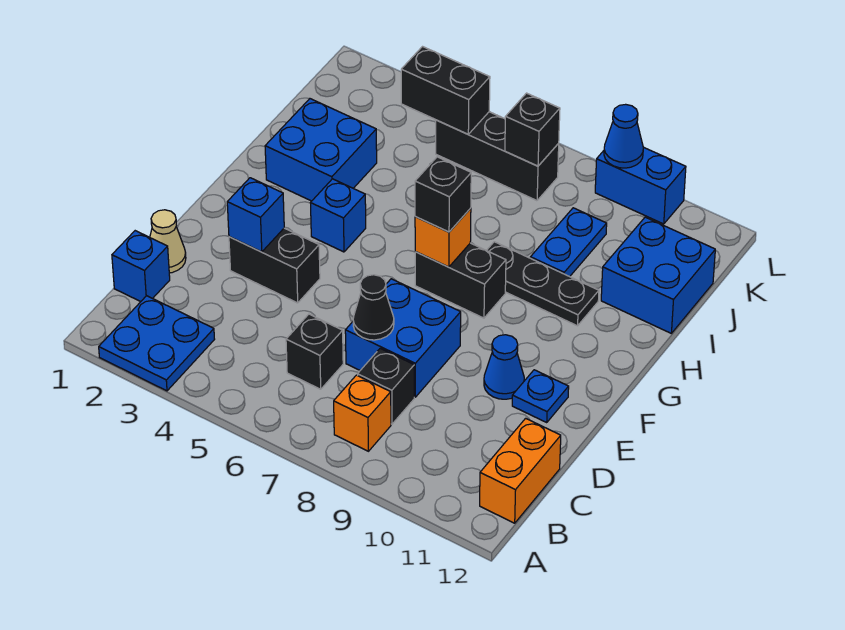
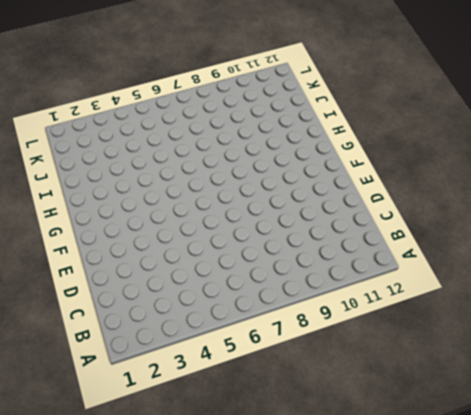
none -> blue plate A2:B3 level 1
none -> orange brick B8 level 1
none -> orange brick B12:C12 level 1

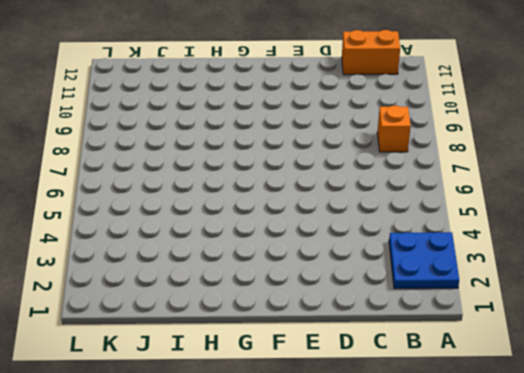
none -> blue brick C1 level 1
none -> black brick C6 level 1
none -> black brick C8 level 1

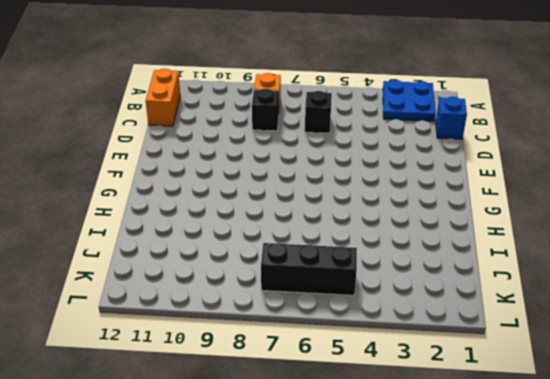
none -> tan cone D1 level 1
none -> blue brick D7:E8 level 1
none -> black brick E3:E4 level 1

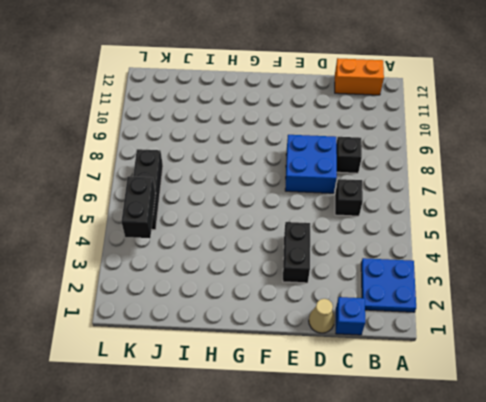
none -> orange brick B8 level 1
none -> blue cone E10 level 1
none -> blue plate E11 level 1

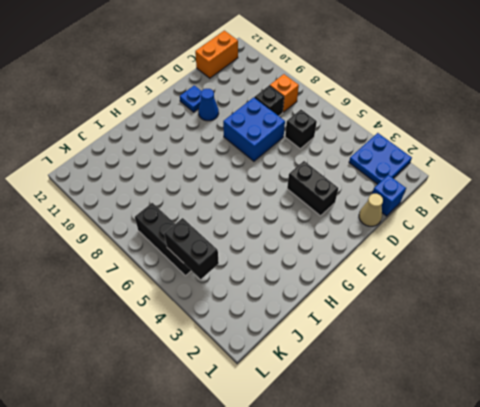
none -> blue brick G4 level 1
none -> black brick G7:G8 level 1
none -> blue brick H2:I3 level 1

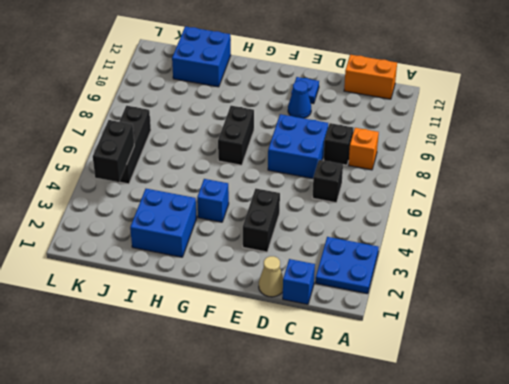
none -> black plate H8:H10 level 1
none -> blue plate I9:J9 level 1
none -> blue brick L9:L10 level 1

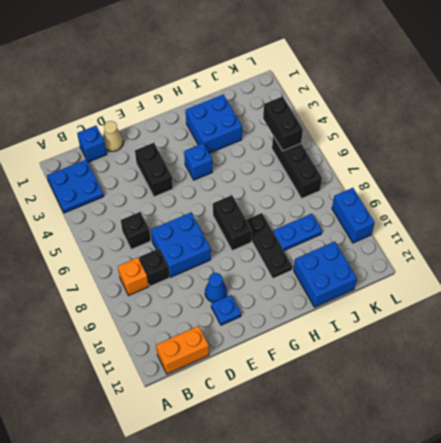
none -> black cone D7 level 2
none -> blue brick E3 level 2
none -> orange brick G7 level 2

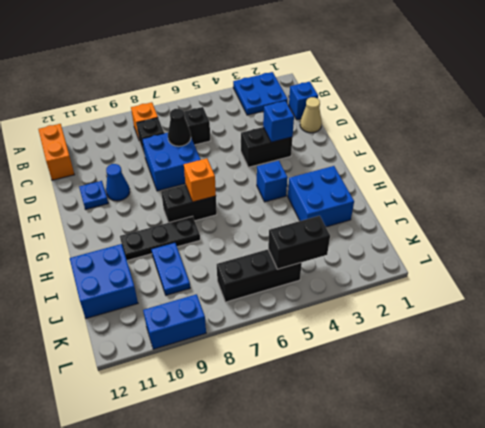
none -> black brick K7 level 2
none -> blue cone L9 level 2
none -> black brick G7 level 3

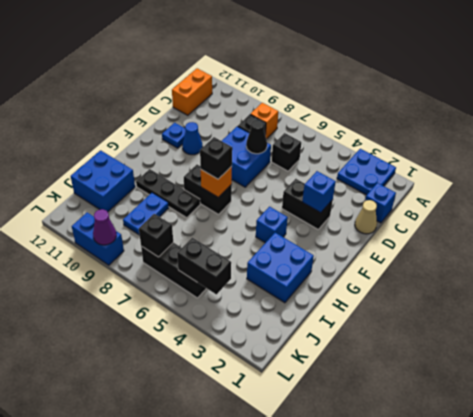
purple cone L9 level 2 -> blue cone L9 level 2

